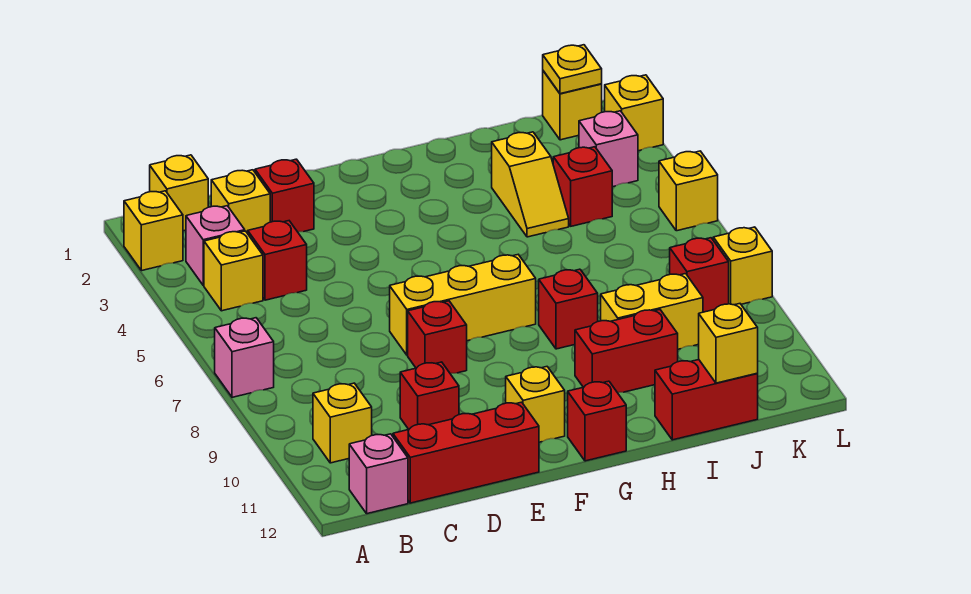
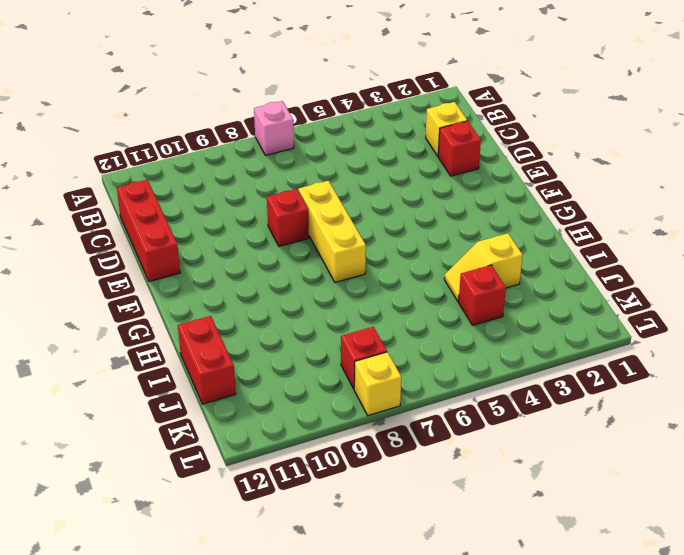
none -> yellow brick A2 level 1
none -> yellow brick B1 level 1
none -> pink brick B3 level 1
none -> yellow brick B4 level 1

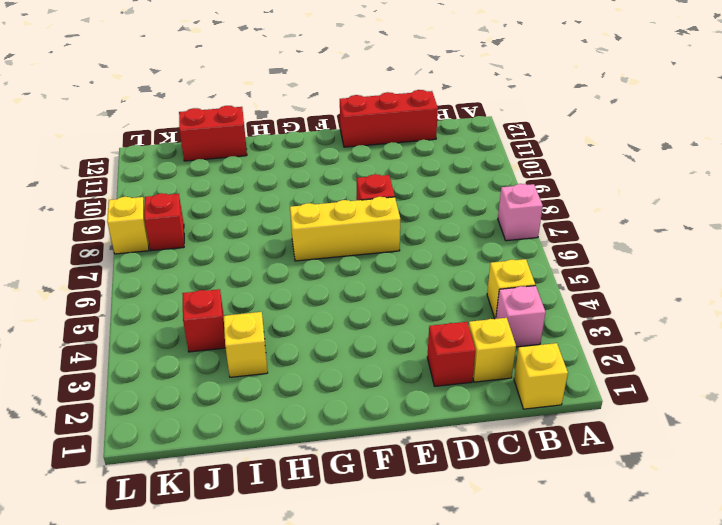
none -> yellow brick A2 level 1
none -> yellow brick B10 level 1
none -> pink brick B12 level 1
none -> red brick C4 level 1

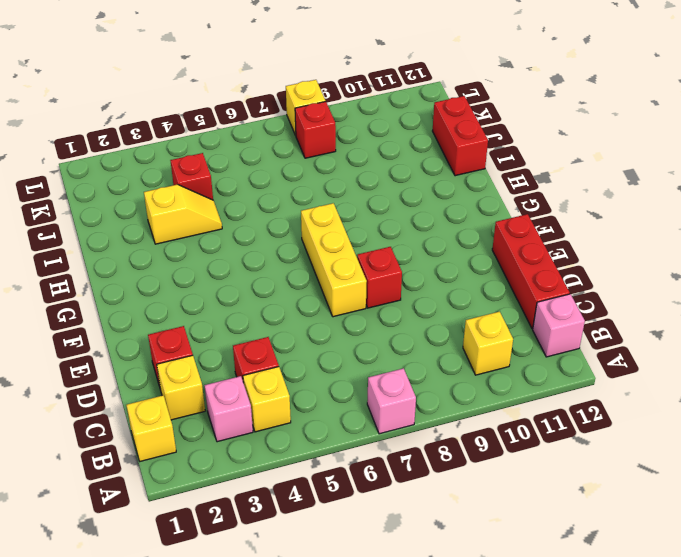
none -> yellow brick A2 level 1
none -> red brick D10 level 1
none -> yellow brick F11 level 1
none -> red brick G12 level 1

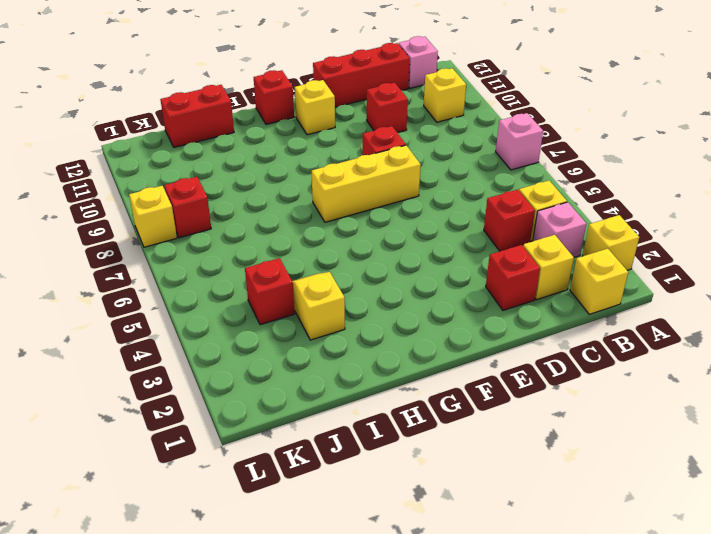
none -> red brick H8 level 1
none -> red brick H10:I10 level 1
none -> yellow brick I9:J9 level 1
none -> yellow brick K1 level 1

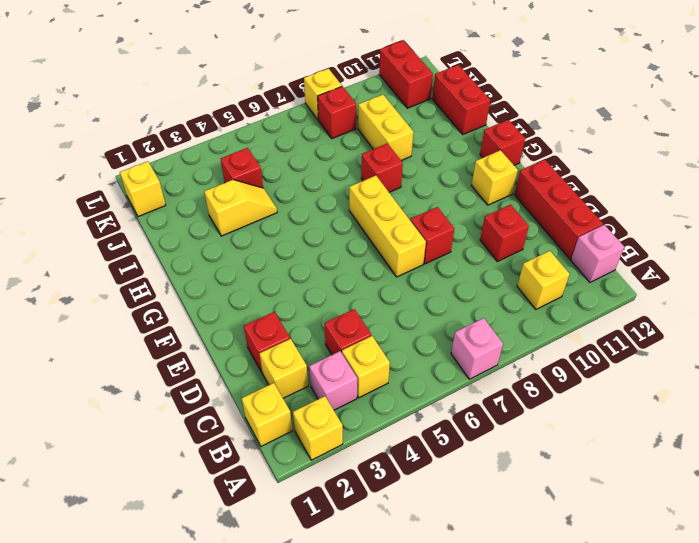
red brick K11:L11 level 1 -> red brick H10:I10 level 1
none -> pink brick K3 level 1
none -> yellow brick L2 level 1
none -> yellow brick L5 level 1
none -> yellow brick J12 level 2

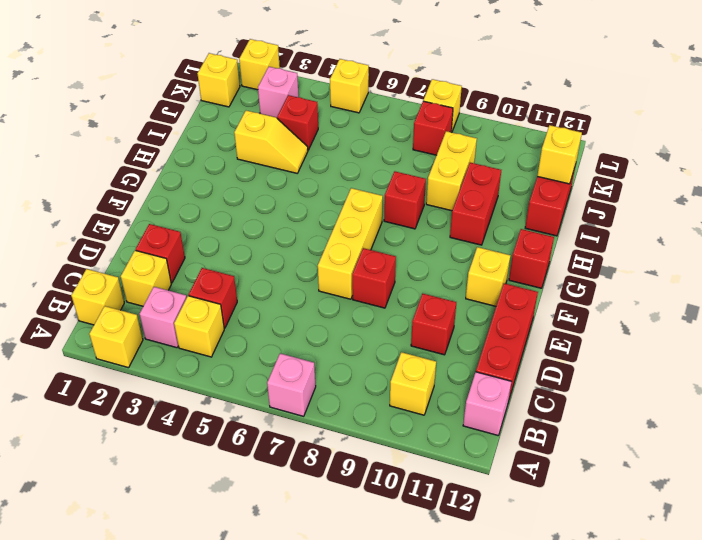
none -> yellow plate K1 level 2

